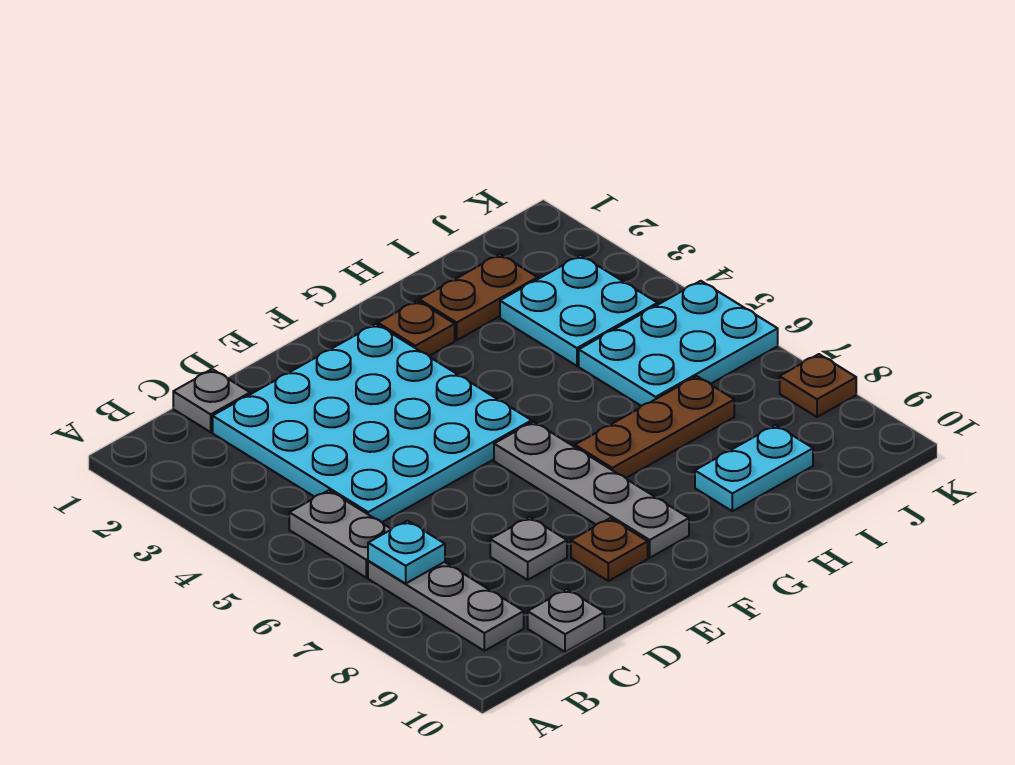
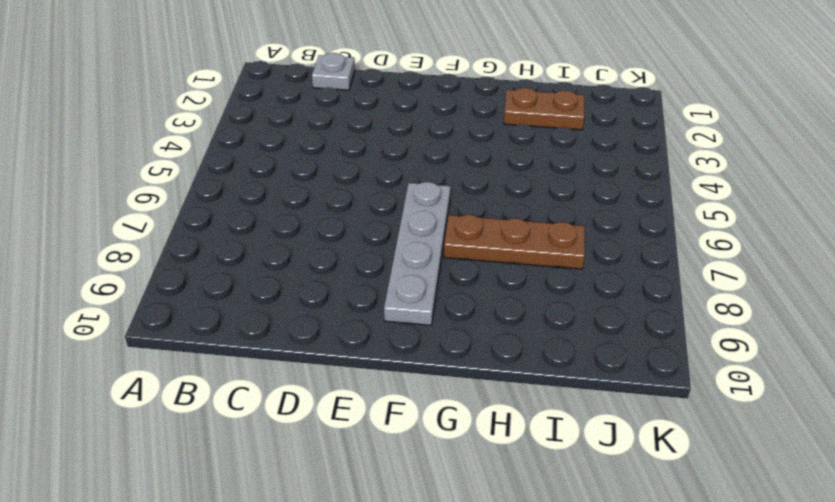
none -> grey plate B5:B6 level 1
none -> grey plate B7:B9 level 1
none -> cyan plate C2:F5 level 1

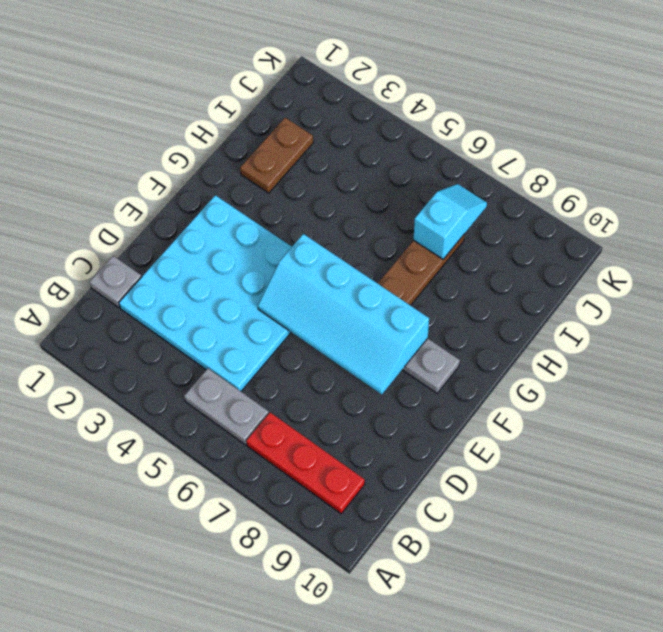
red plate B7:B9 level 1 -> grey plate B7:B9 level 1
cyan slope E5:F8 level 2 top F -> none
cyan slope I7:J7 level 2 top I -> none
none -> grey plate C10 level 1
none -> grey plate D8 level 1
none -> brown plate E9 level 1

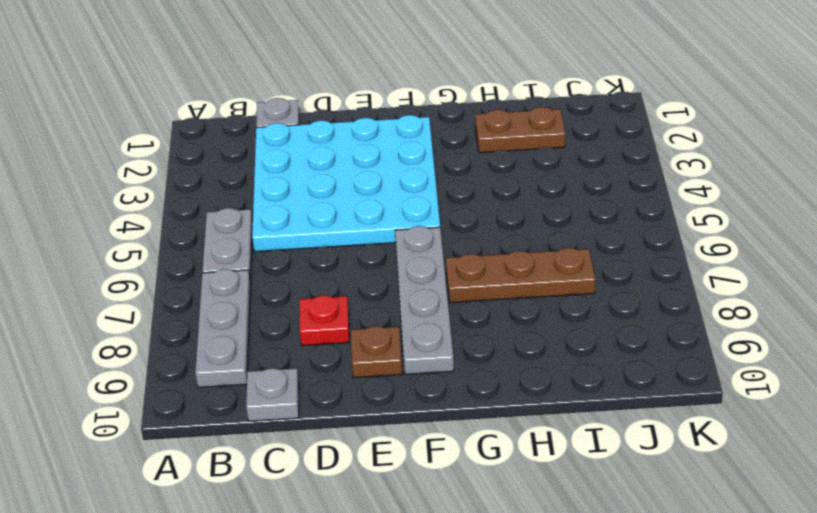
red plate D8 level 1 -> grey plate D8 level 1
none -> brown plate G2 level 1
none -> cyan plate H9:I9 level 1
none -> cyan plate I3:J4 level 1

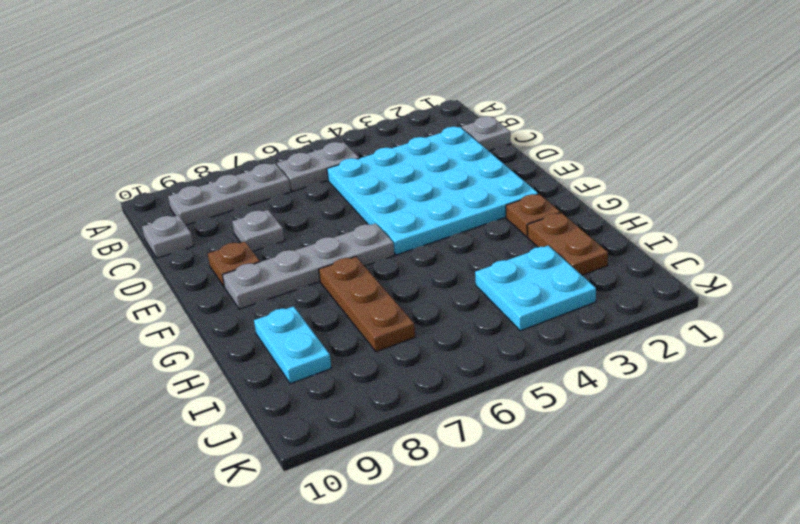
none -> cyan plate I5:K6 level 1
none -> brown plate K8 level 1
none -> cyan plate B7 level 2

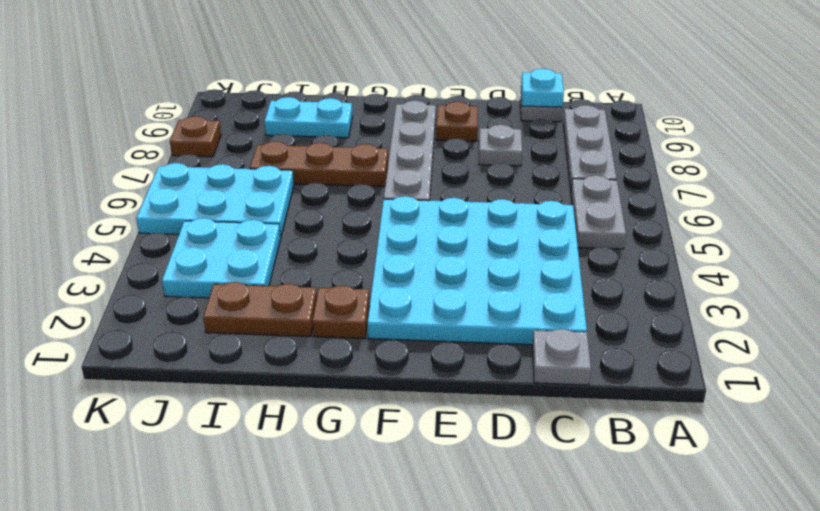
cyan plate C10 level 2 -> cyan plate B7 level 2

